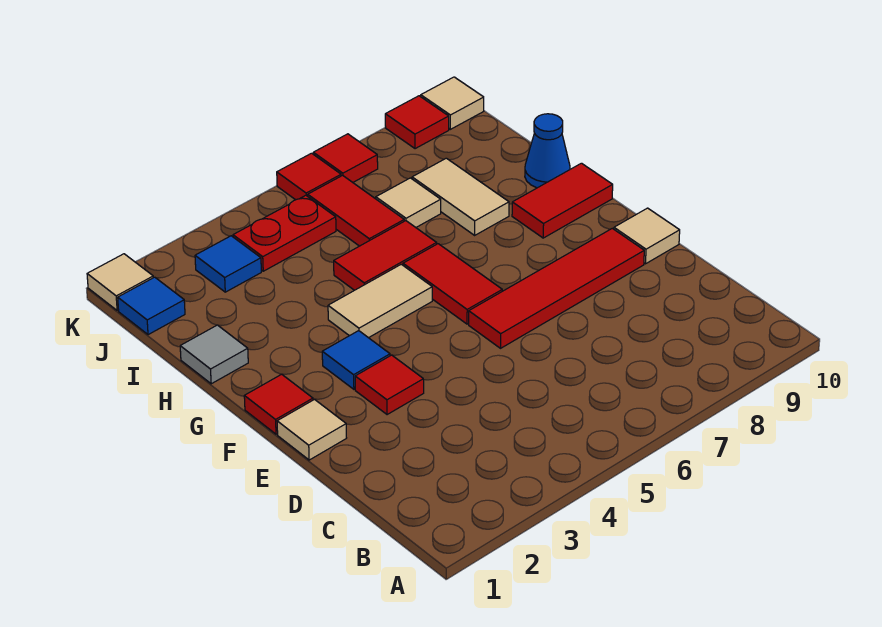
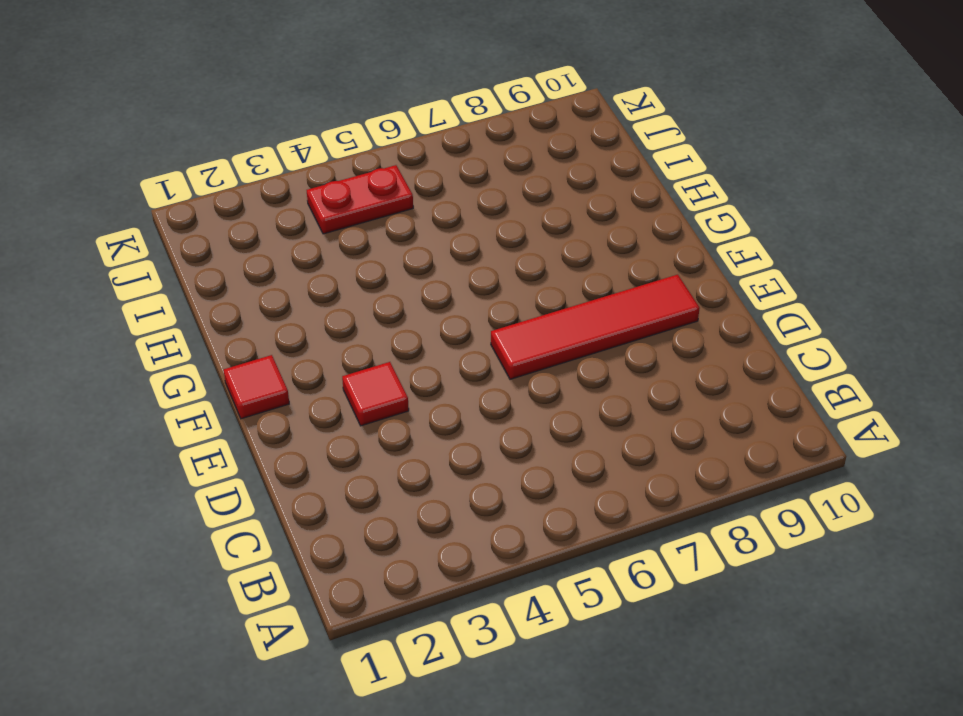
none -> tan tile E1 level 1
none -> tan tile E10 level 1
none -> blue tile F3 level 1

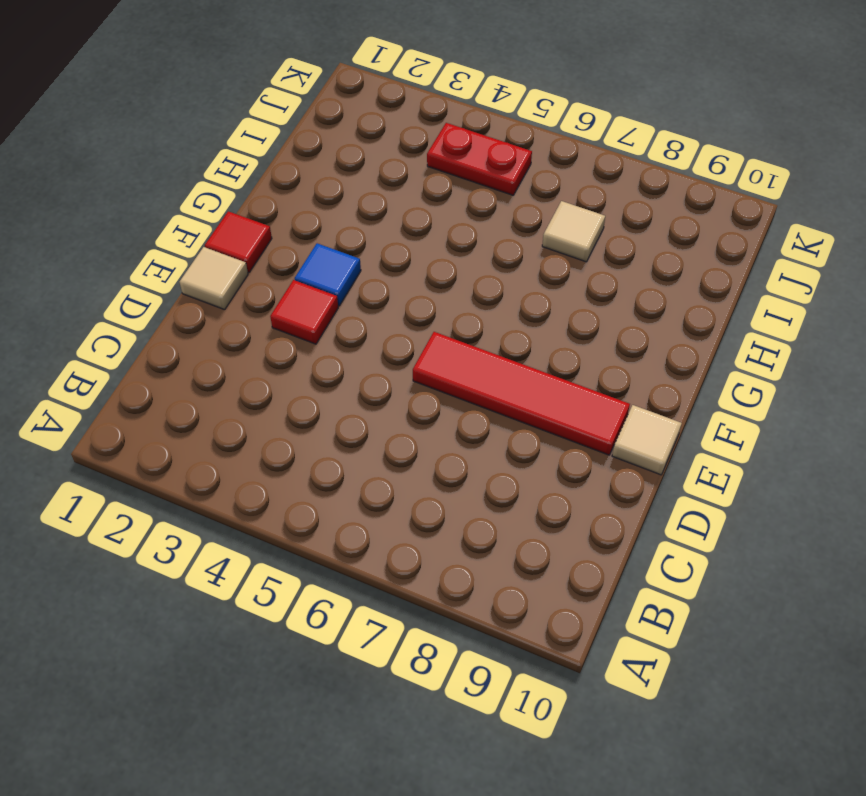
none -> red tile F6:G6 level 1
none -> tan tile G4:G5 level 1
none -> red tile G9:G10 level 1

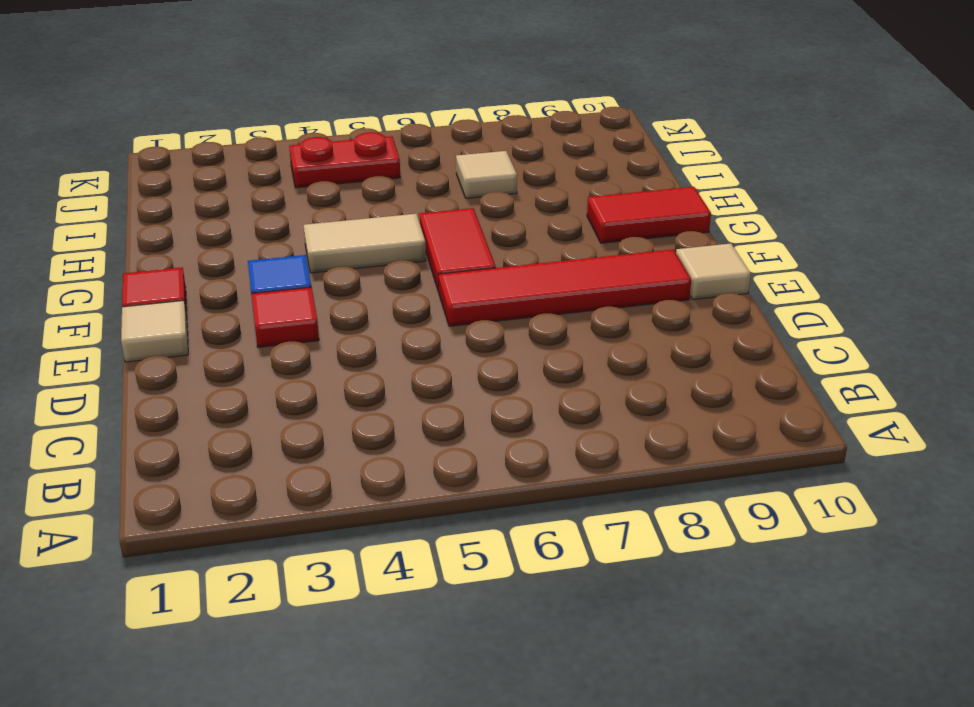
none -> grey tile H1 level 1
none -> red tile H5:H6 level 1
none -> tan tile H8:I8 level 1

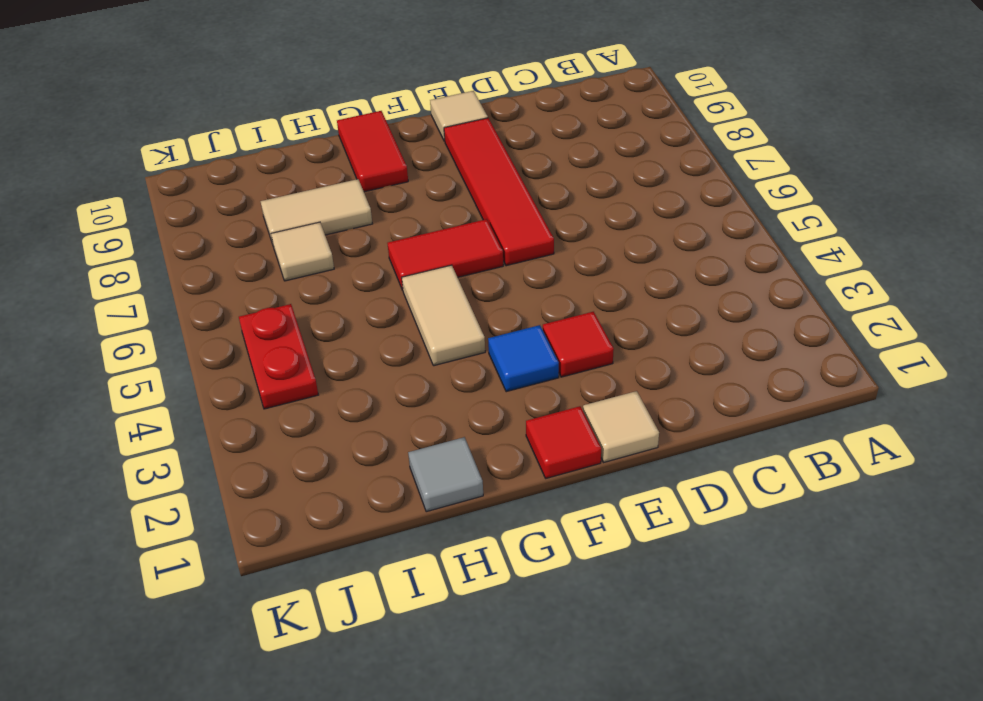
none -> red tile H5:H6 level 1
none -> blue cone H10 level 1
none -> red tile I6:J6 level 1

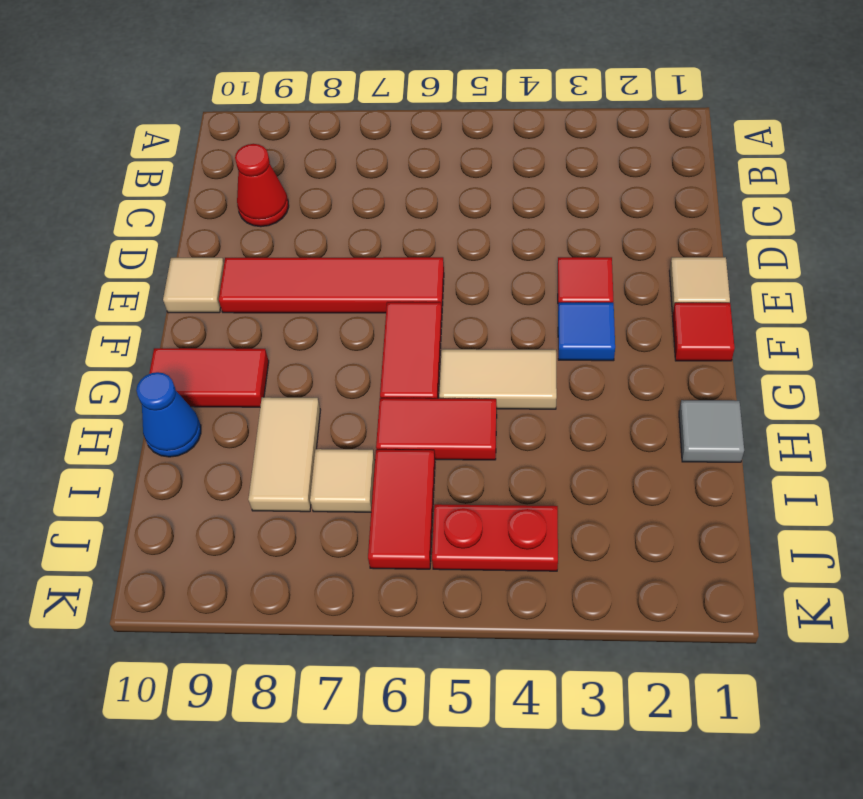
red cone C9 level 1 -> none
none -> blue tile J1 level 1
none -> blue tile J3 level 1
none -> tan tile K1 level 1

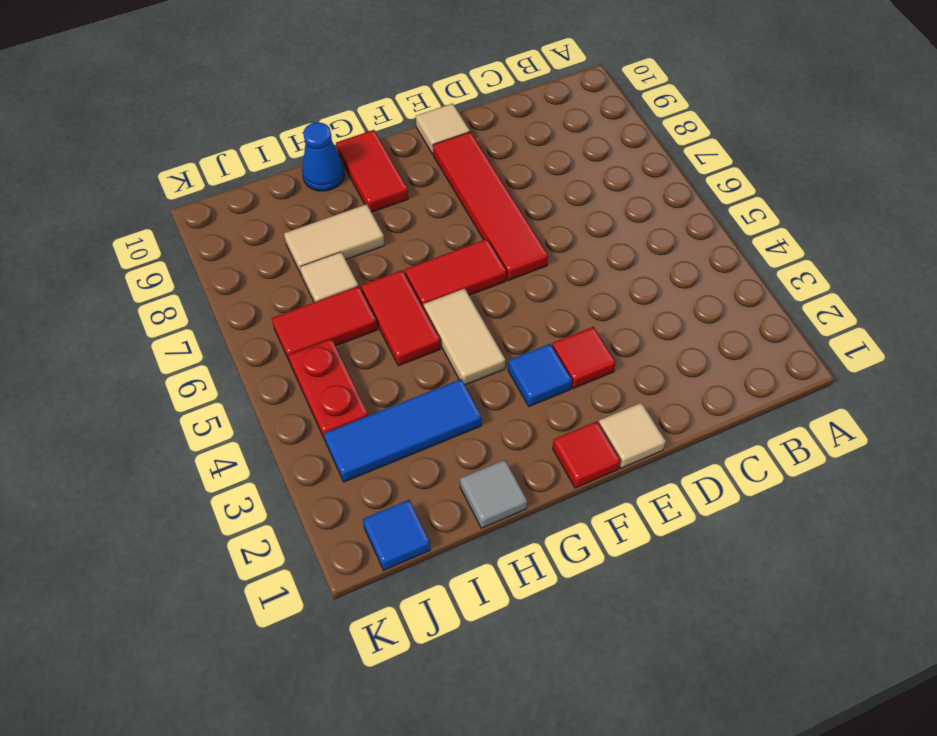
blue tile H3:J3 level 1 -> blue tile J3 level 1
none -> tan tile K1 level 1
none -> red tile K6 level 1
none -> red tile K7 level 1

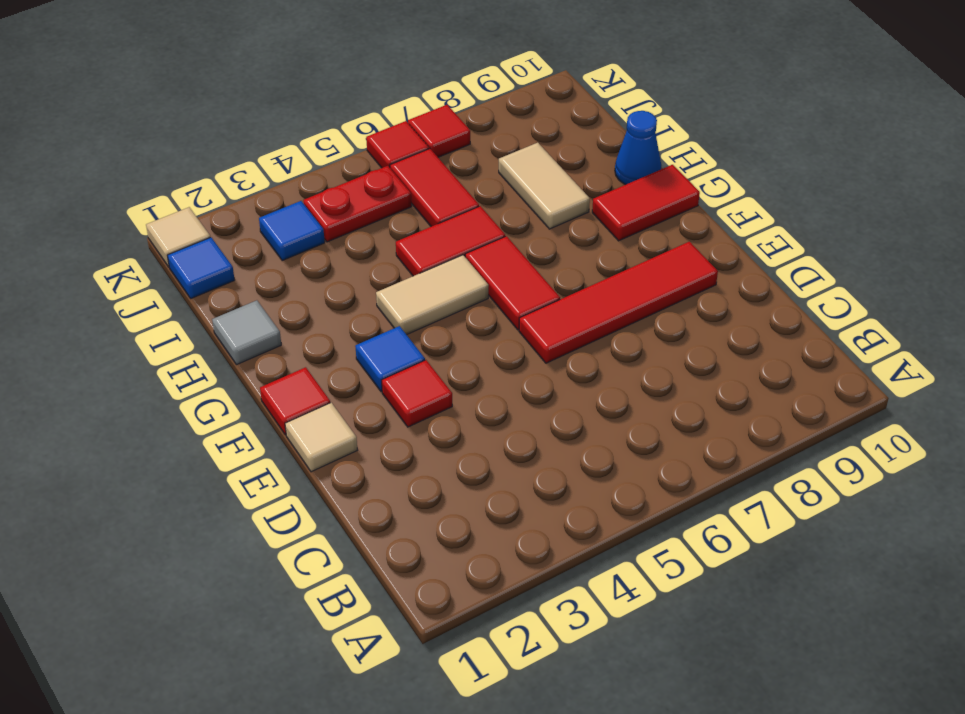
none -> tan tile E10 level 1
none -> tan tile I7 level 1
none -> red tile K9 level 1

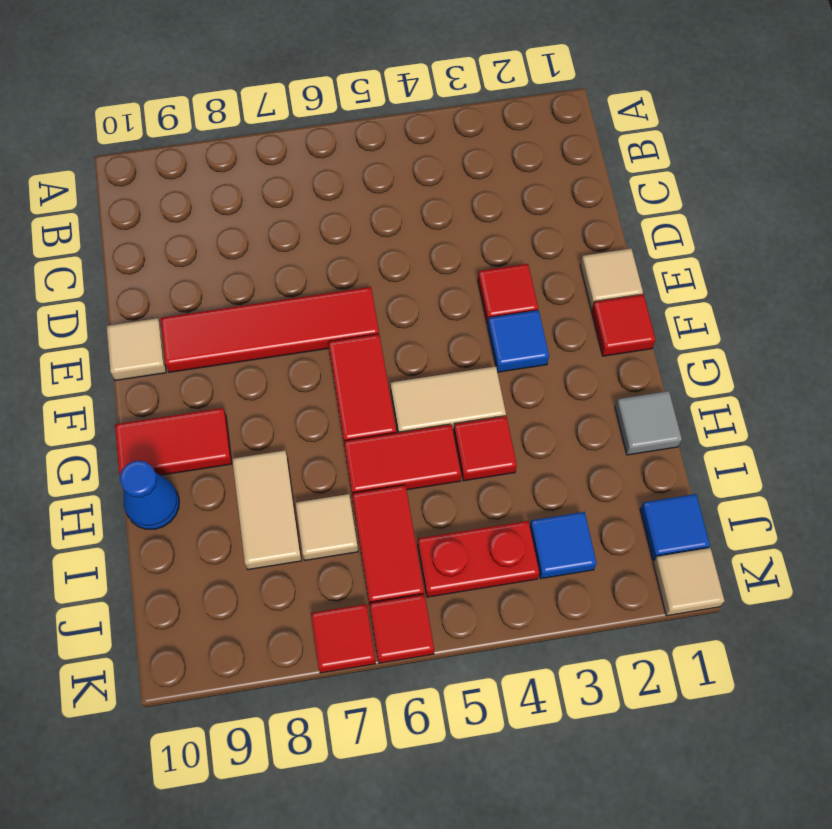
red tile H4 level 1 -> red tile K9 level 1
none -> tan tile K10 level 1

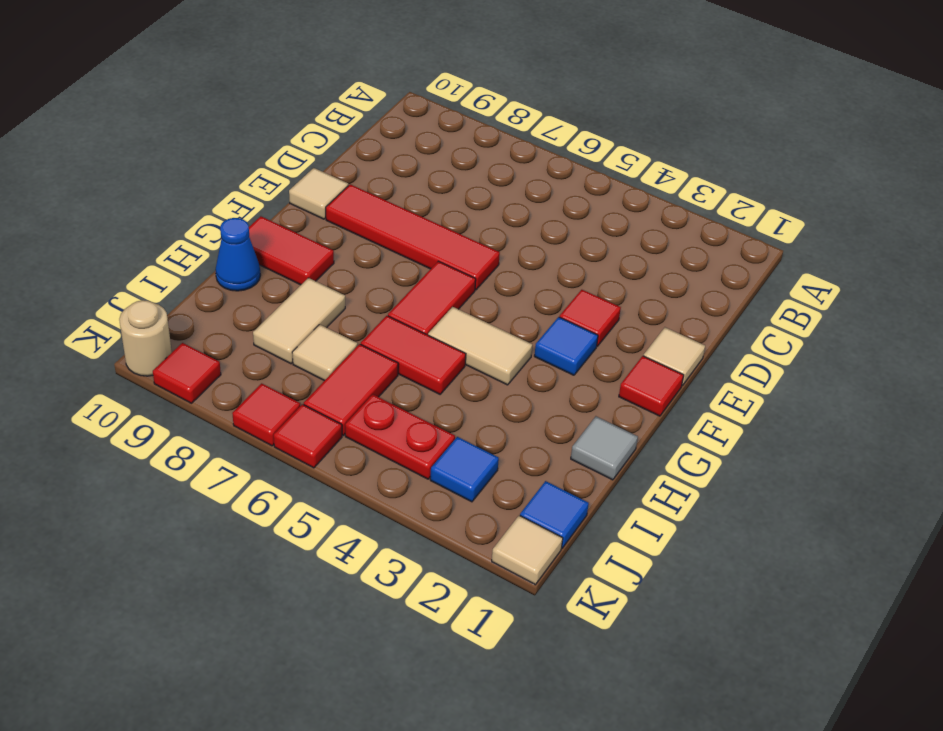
tan round brick K10 level 1 -> tan tile K10 level 1

